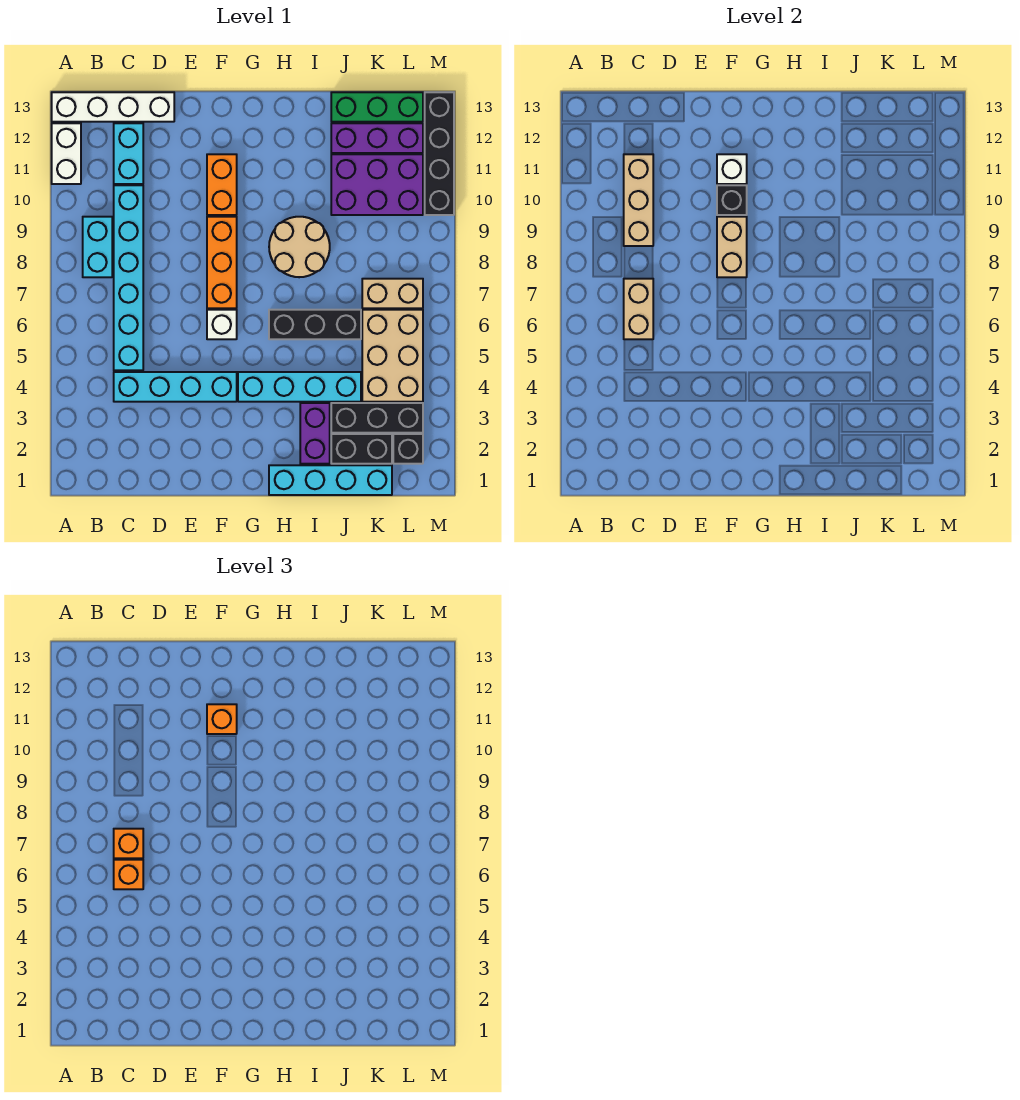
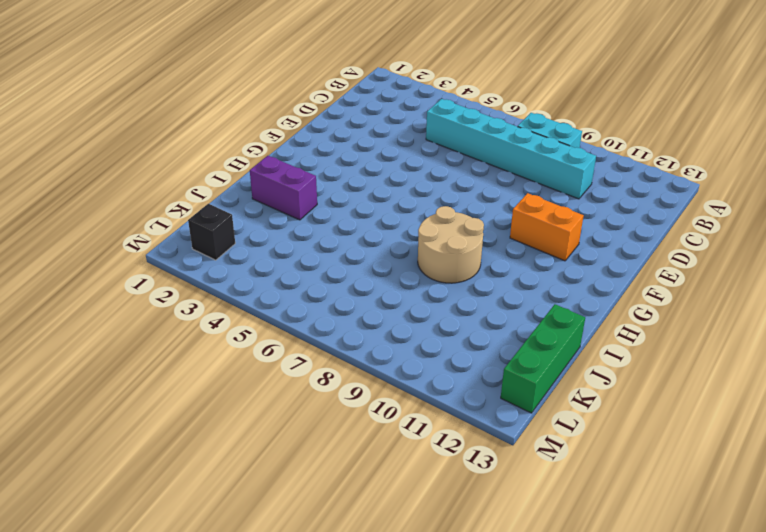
none -> white brick A11:A12 level 1
none -> white brick A13:D13 level 1
none -> cyan brick C4:F4 level 1
none -> cyan brick C11:C12 level 1

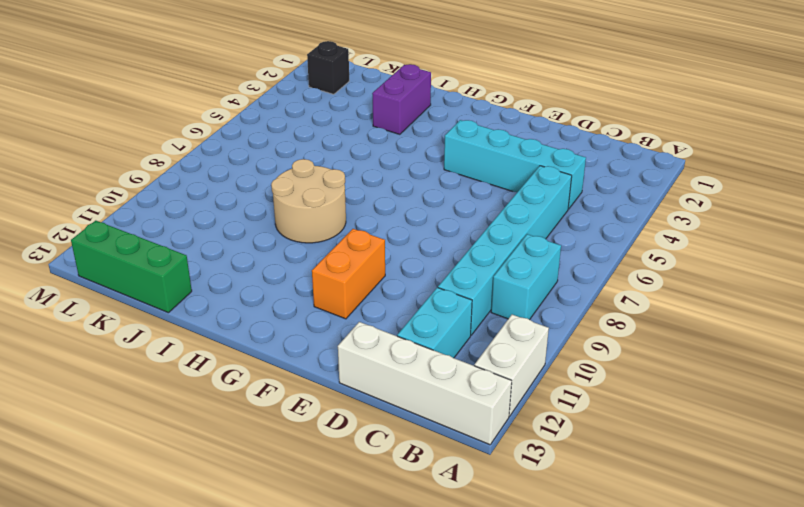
none -> white brick F6 level 1
none -> orange brick F7:F9 level 1
none -> cyan brick G4:J4 level 1
none -> cyan brick H1:K1 level 1

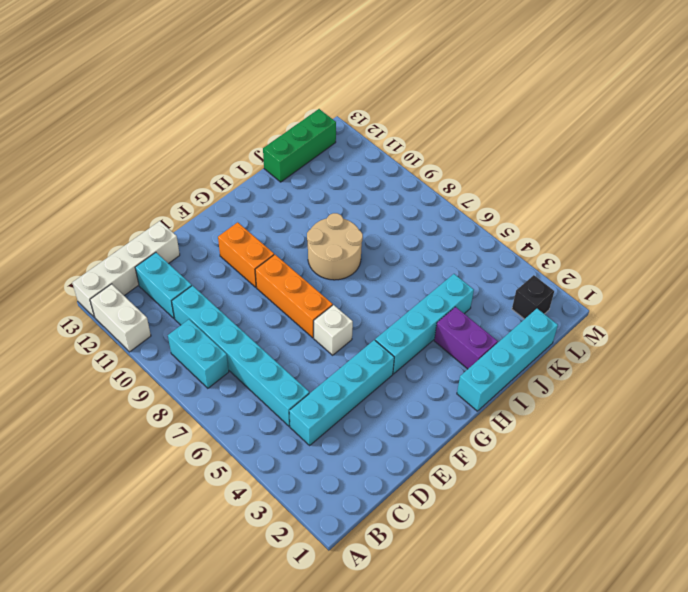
none -> black brick H6:J6 level 1
none -> black brick J2:K2 level 1
none -> black brick J3:L3 level 1
none -> purple brick J10:L11 level 1

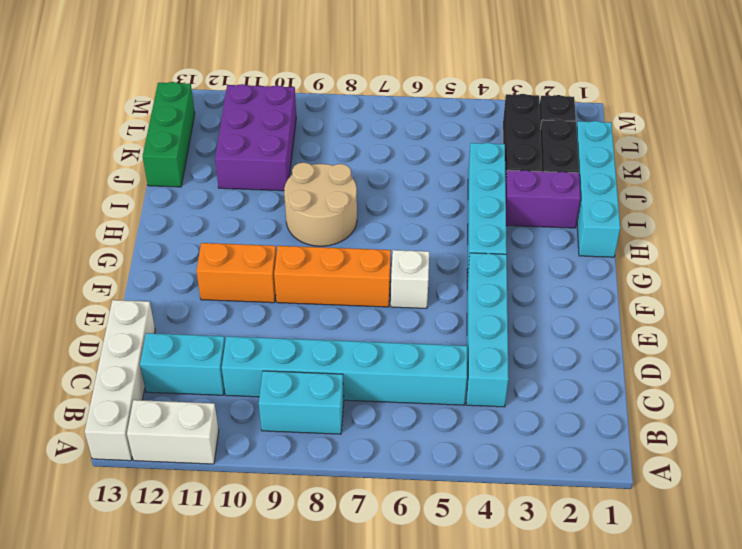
none -> black brick H6:J6 level 1
none -> purple brick J12:L12 level 1
none -> tan brick K4:L6 level 1
none -> tan brick K7:L7 level 1

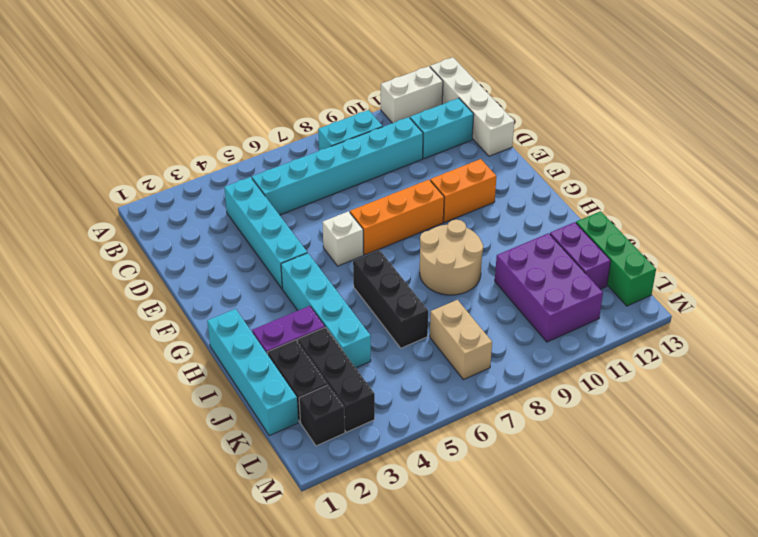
purple brick J12:K12 level 1 -> purple brick J12:L12 level 1
none -> tan brick K4:L6 level 1
none -> black brick M10:M13 level 1
none -> tan brick C6:C7 level 2
none -> tan brick C9:C11 level 2

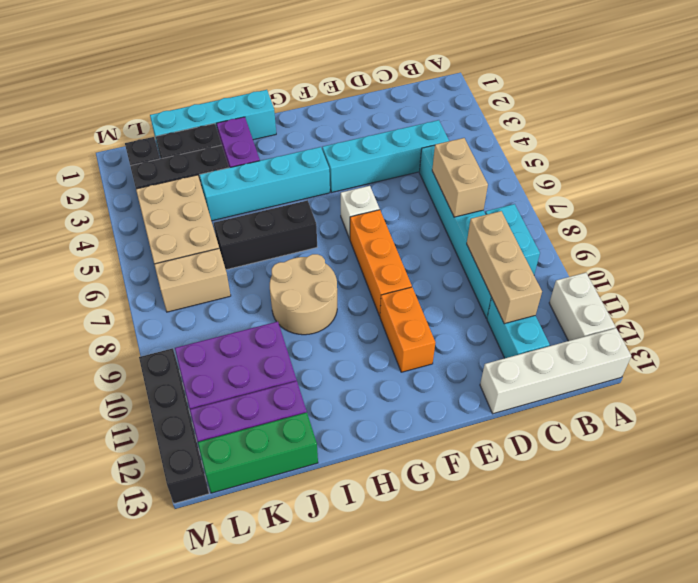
none -> tan brick F8:F9 level 2
none -> black brick F10 level 2
none -> white brick F11 level 2
none -> orange brick C6 level 3

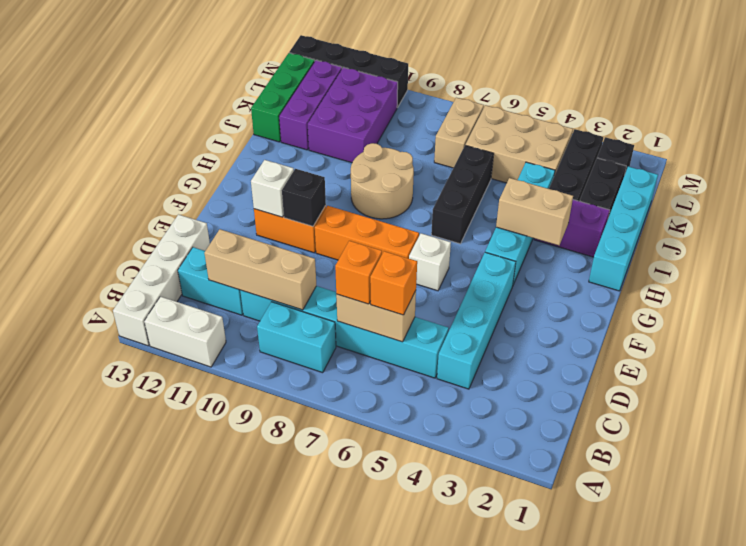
tan brick H3:H4 level 2 -> tan brick F8:F9 level 2
none -> orange brick F11 level 3

